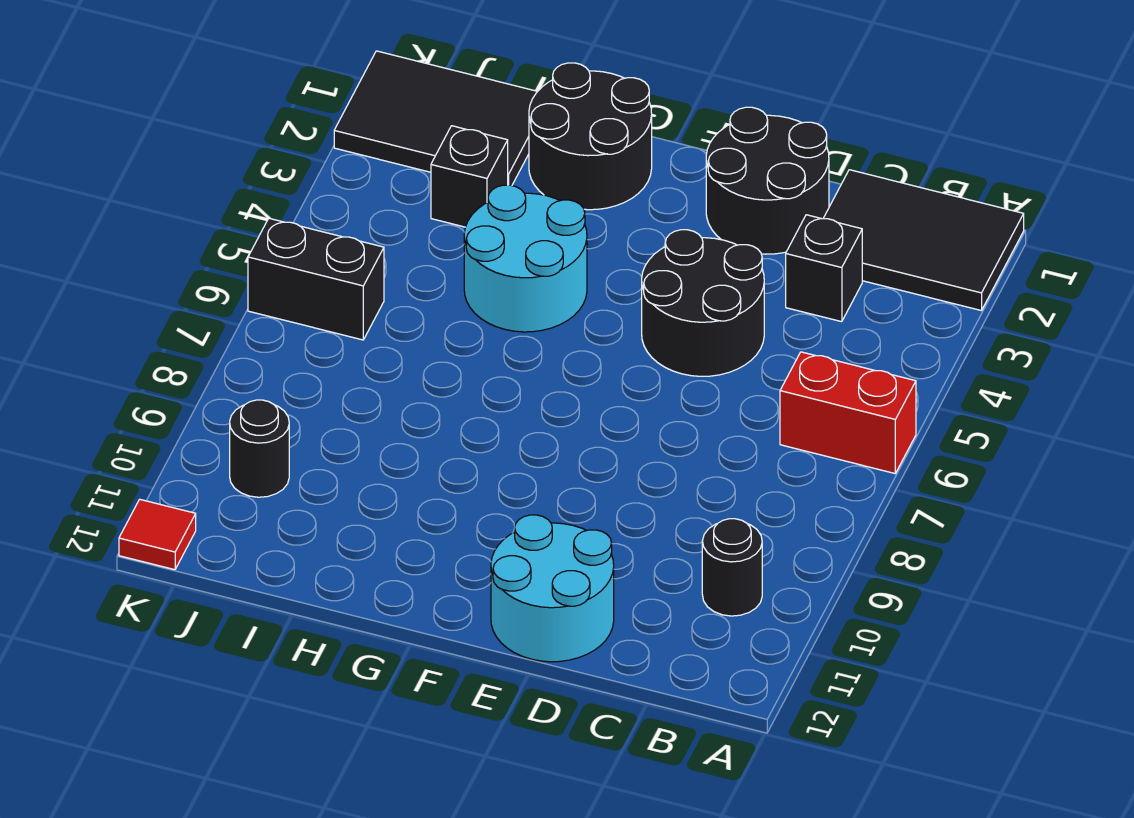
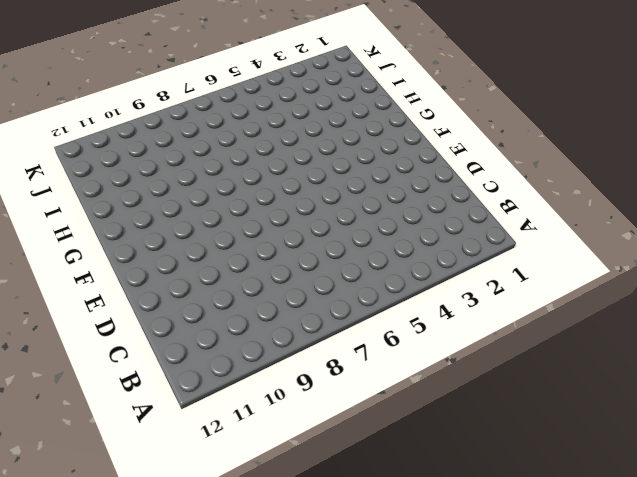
none -> black tile A1:C2 level 1
none -> red brick A6:B6 level 1
none -> black round brick B10 level 1

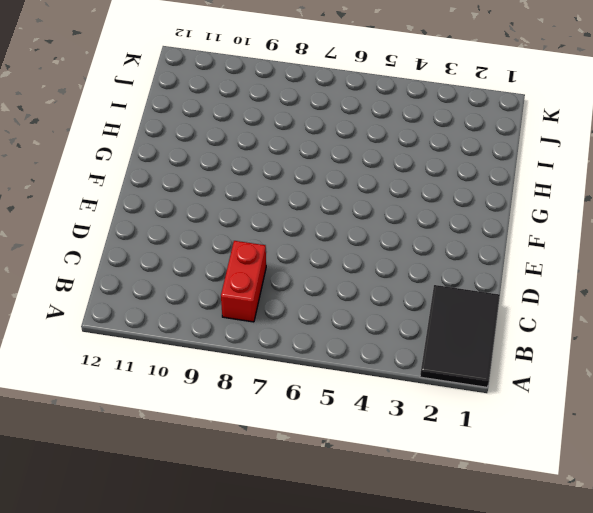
red brick B8:C8 level 1 -> red brick A6:B6 level 1
none -> black round brick B10 level 1
none -> black brick C3 level 1
none -> black round brick D1:E2 level 1

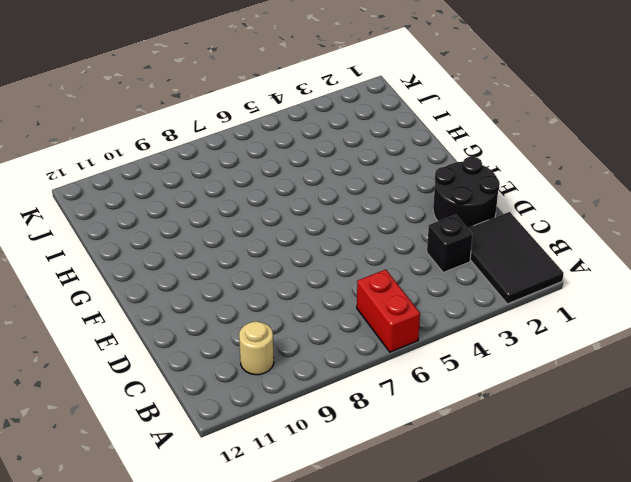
tan round brick B10 level 1 -> black round brick B10 level 1
none -> black round brick D4:E5 level 1
none -> cyan round brick D11:E12 level 1
none -> black round brick G1:H2 level 1

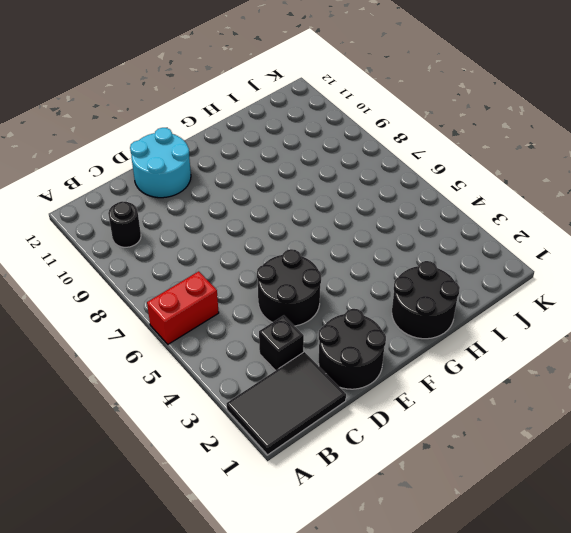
none -> cyan round brick G4:H5 level 1
none -> black tile I1:K2 level 1
none -> black brick I3 level 1

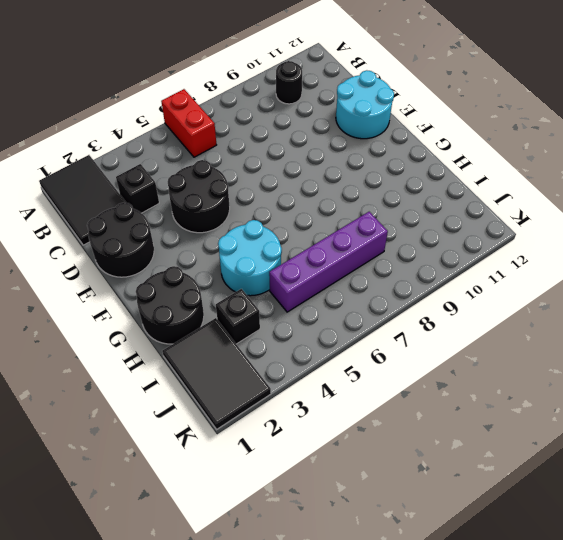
purple brick I5:I8 level 1 -> none
none -> black brick J6:K6 level 1
none -> black round brick J10 level 1
none -> red tile K12 level 1

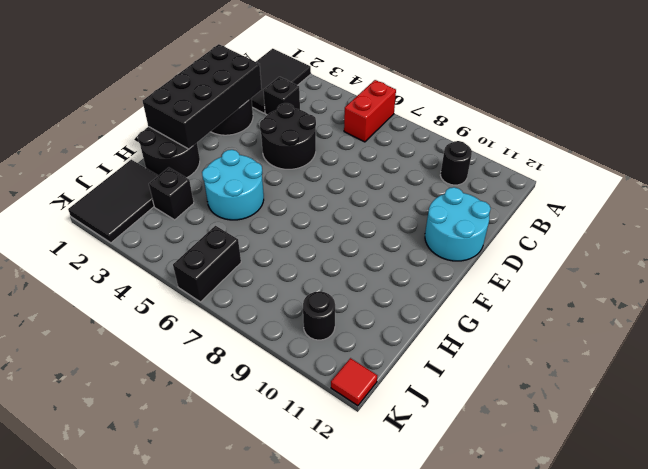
black brick D1:G2 level 2 -> none

